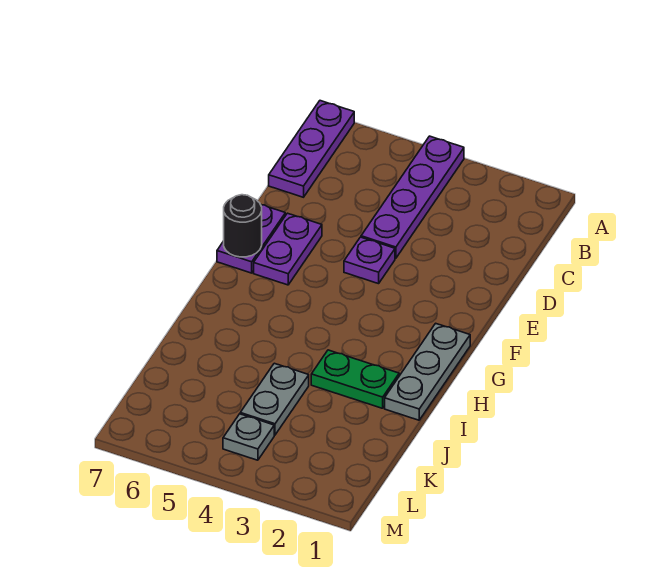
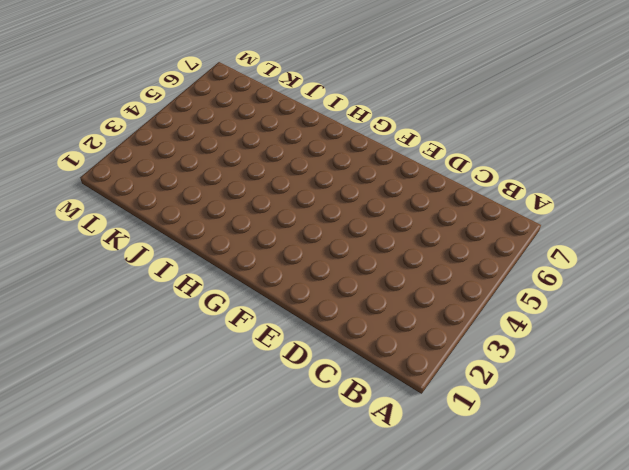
none -> purple plate A4:D4 level 1
none -> purple plate A7:C7 level 1

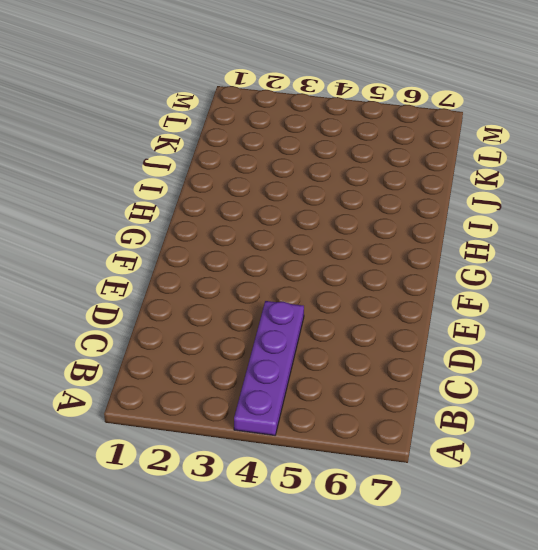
none -> purple plate A7:C7 level 1
none -> purple plate E4 level 1

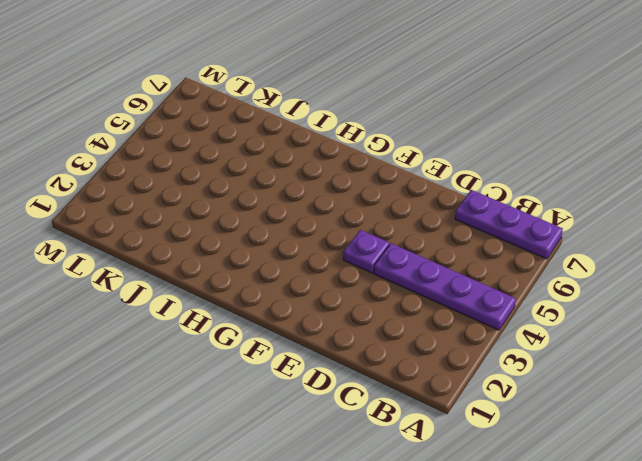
none -> purple plate E6:F6 level 1
none -> purple plate E7:F7 level 1

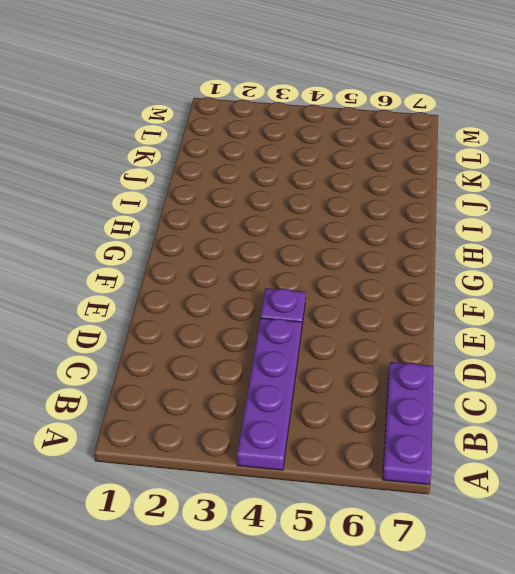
none -> purple plate E6:F6 level 1
none -> purple plate E7:F7 level 1

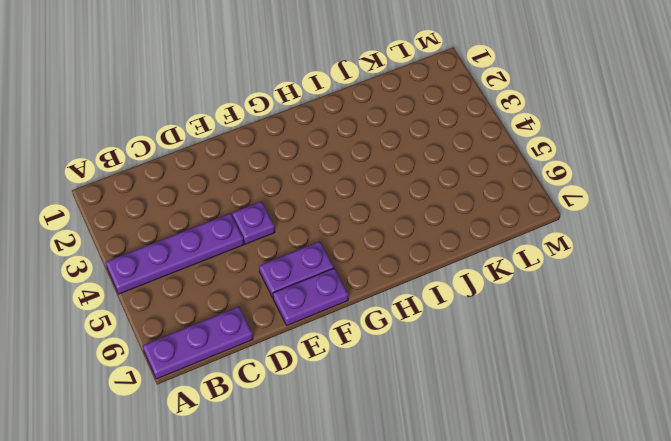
none -> grey plate G1:I1 level 1
none -> green plate I2:I3 level 1

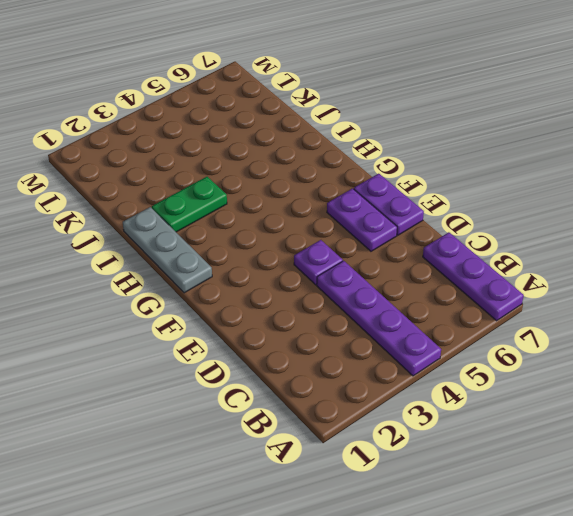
none -> grey plate J4:K4 level 1
none -> grey plate L4 level 1

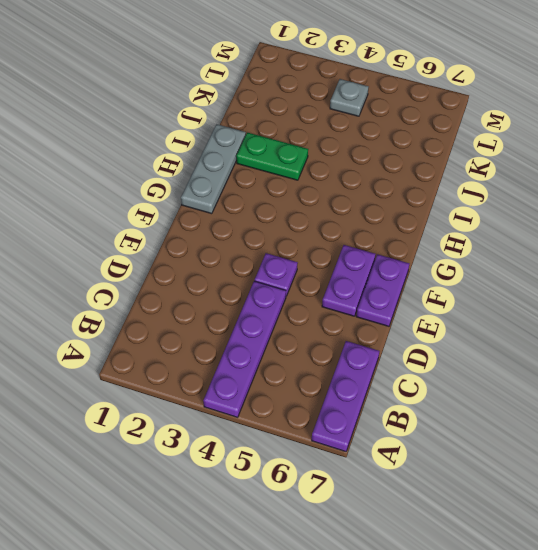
none -> grey plate J4:K4 level 1
none -> black round brick F7 level 2

